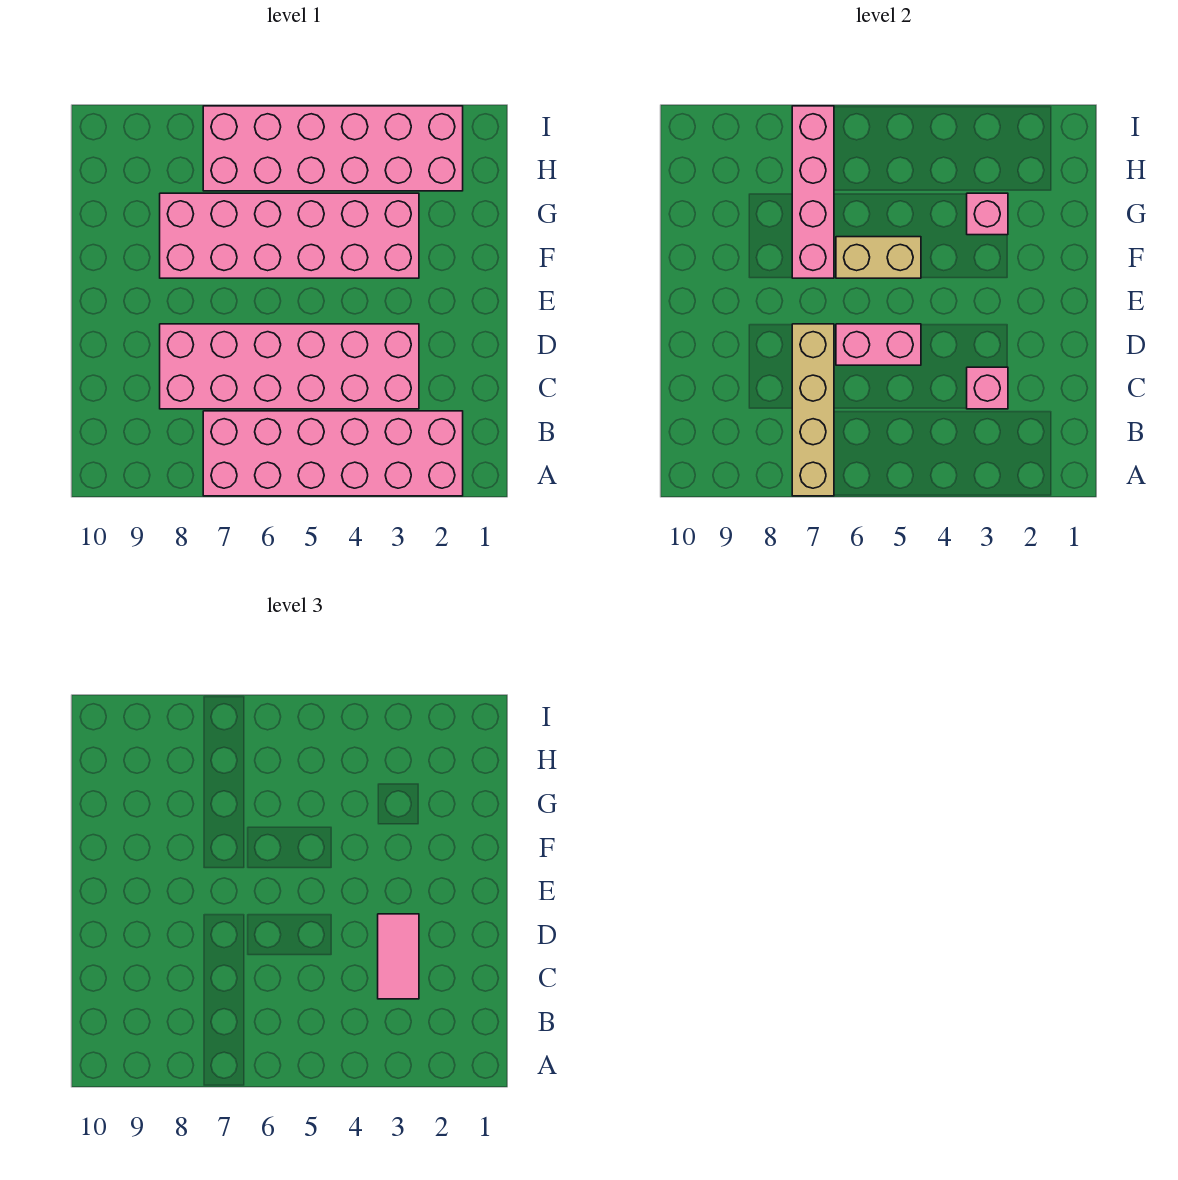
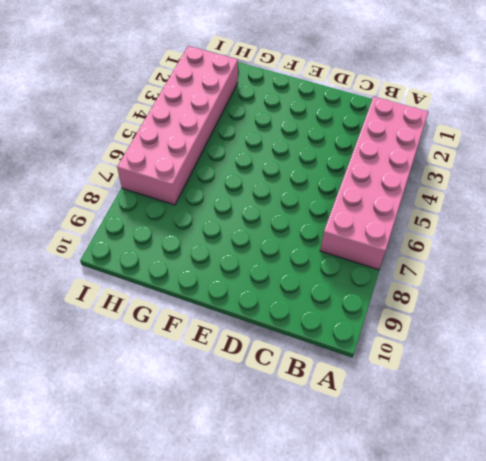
none -> pink brick C3:D8 level 1
none -> pink brick F3:G8 level 1

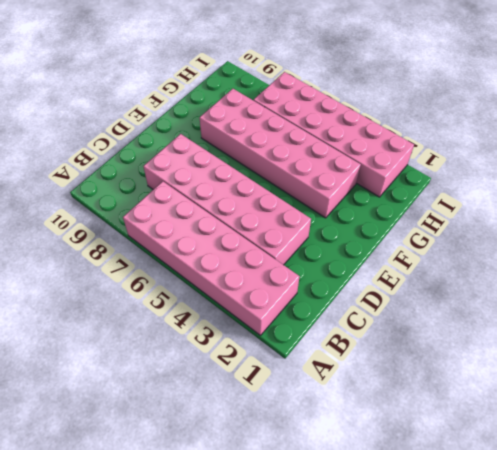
none -> tan brick A7:D7 level 2
none -> pink brick C3 level 2

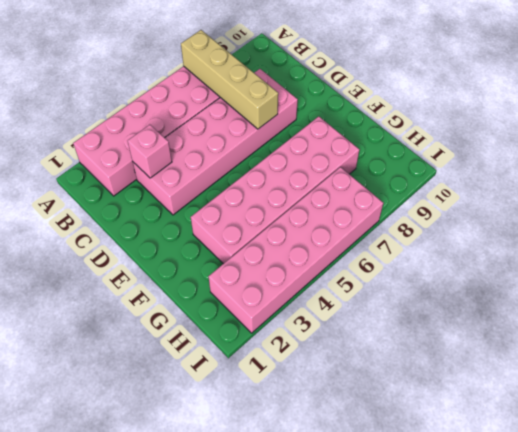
none -> pink brick D5:D6 level 2
none -> tan brick F5:F6 level 2

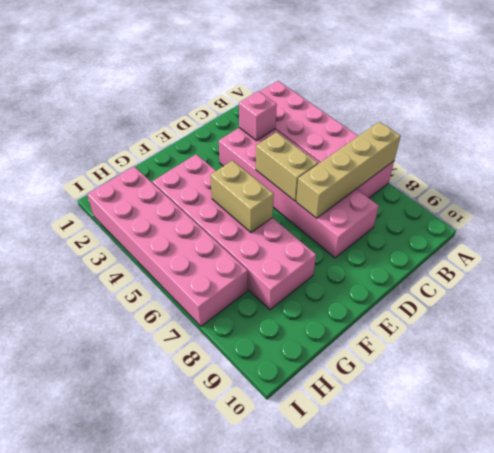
tan brick D5:D6 level 2 -> pink brick D5:D6 level 2
none -> pink brick F7:I7 level 2
none -> pink brick G3 level 2

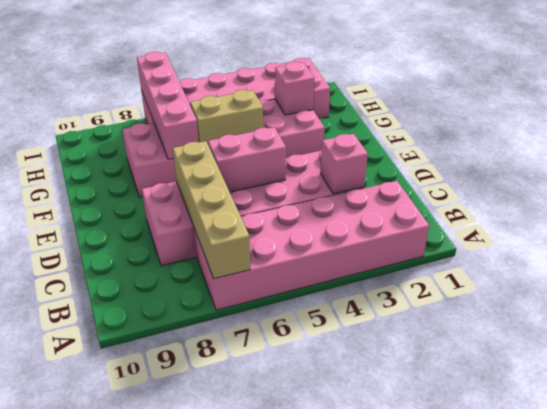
none -> pink tile C3:D3 level 3

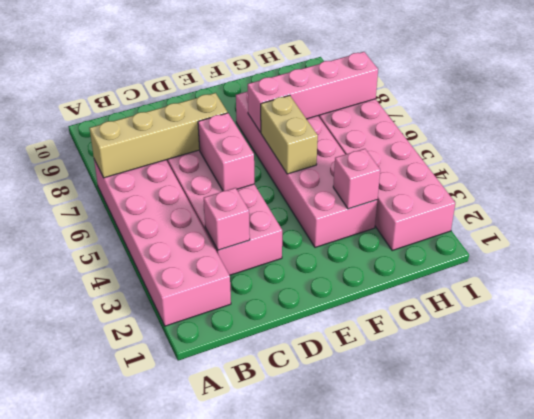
none -> pink tile C3:D3 level 3

